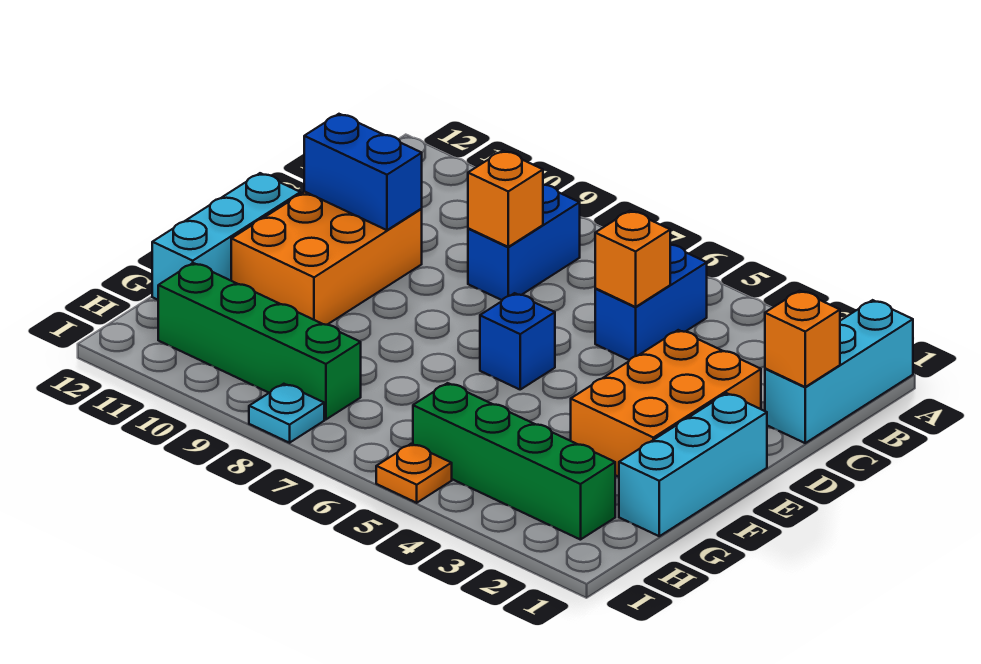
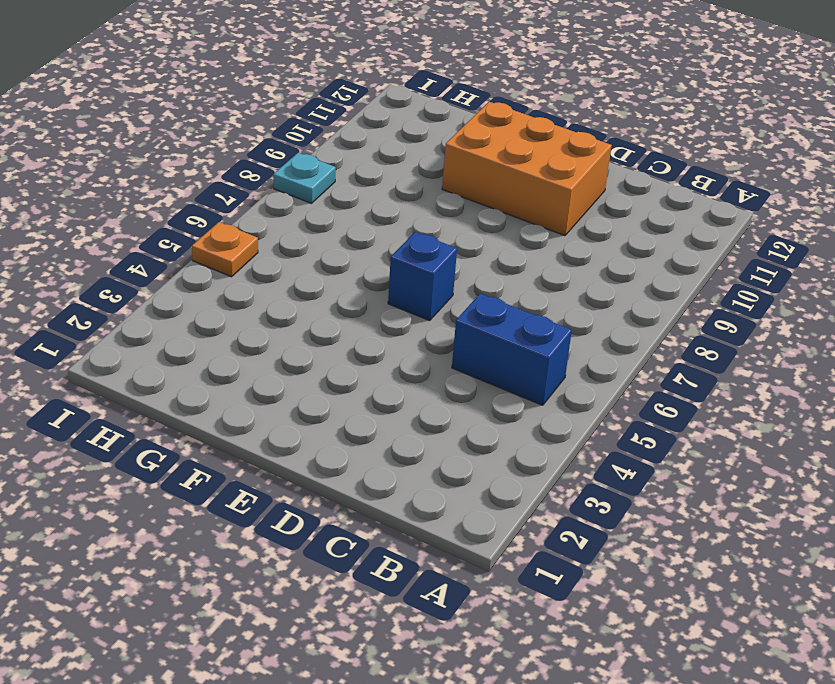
none -> cyan brick A1:C1 level 1
none -> blue brick B8:C8 level 1
none -> orange brick D2:F3 level 1

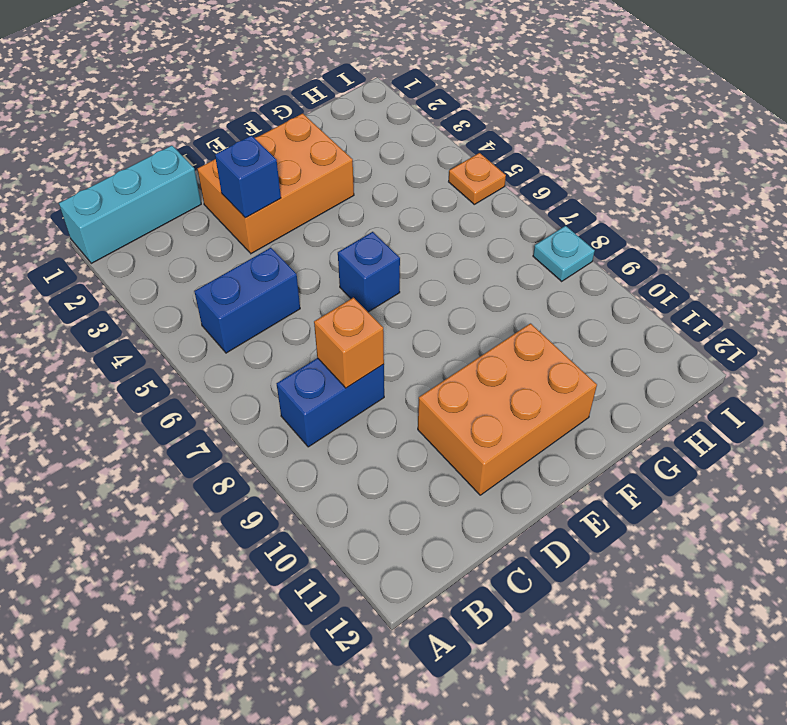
blue brick D3 level 2 -> none
none -> cyan brick E1:G1 level 1
none -> cyan brick E12:G12 level 1
none -> green brick H2:H5 level 1

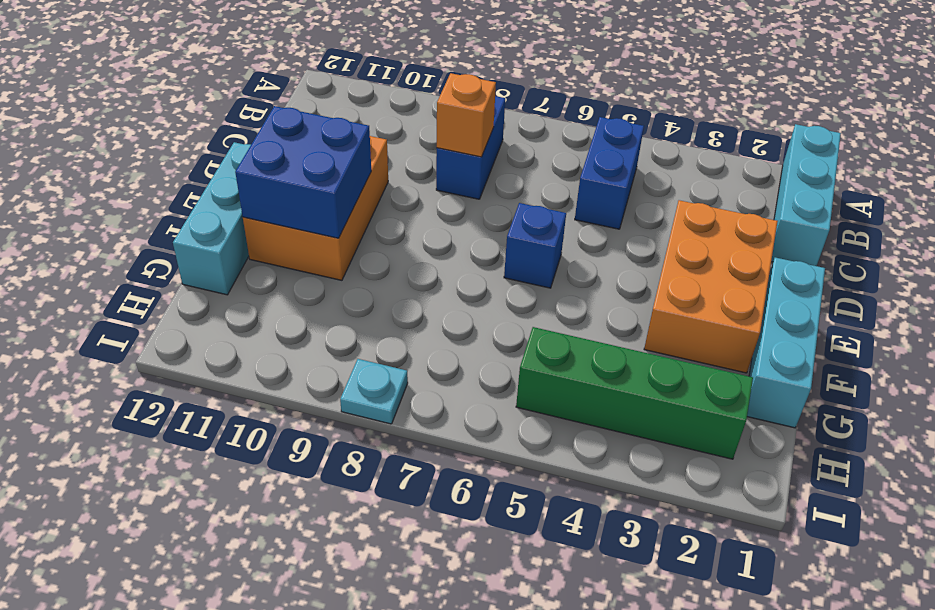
blue brick E10:F11 level 2 -> none
none -> green brick H8:H11 level 1
none -> orange plate I5 level 1
none -> orange brick C1 level 2

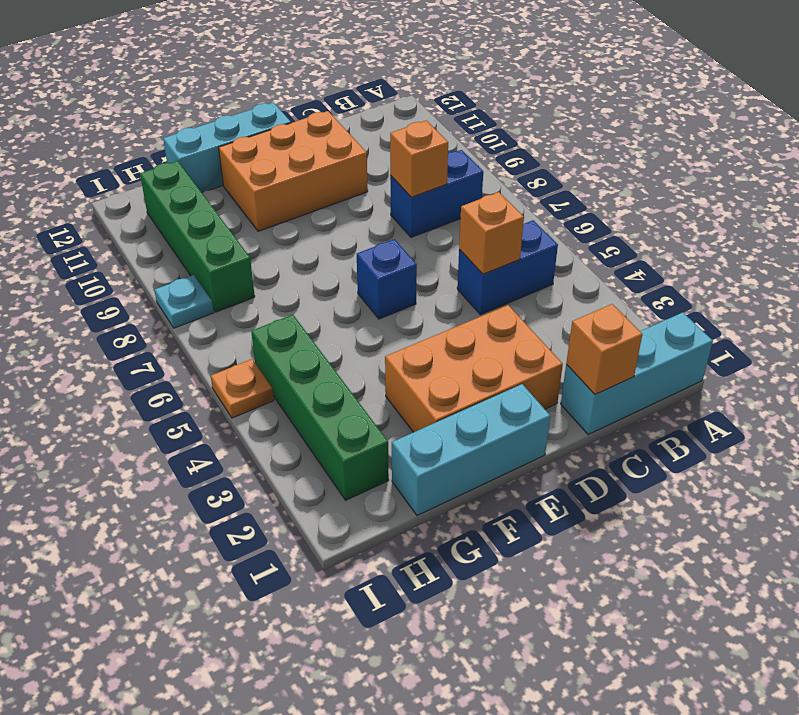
none -> blue brick D10:D11 level 2

